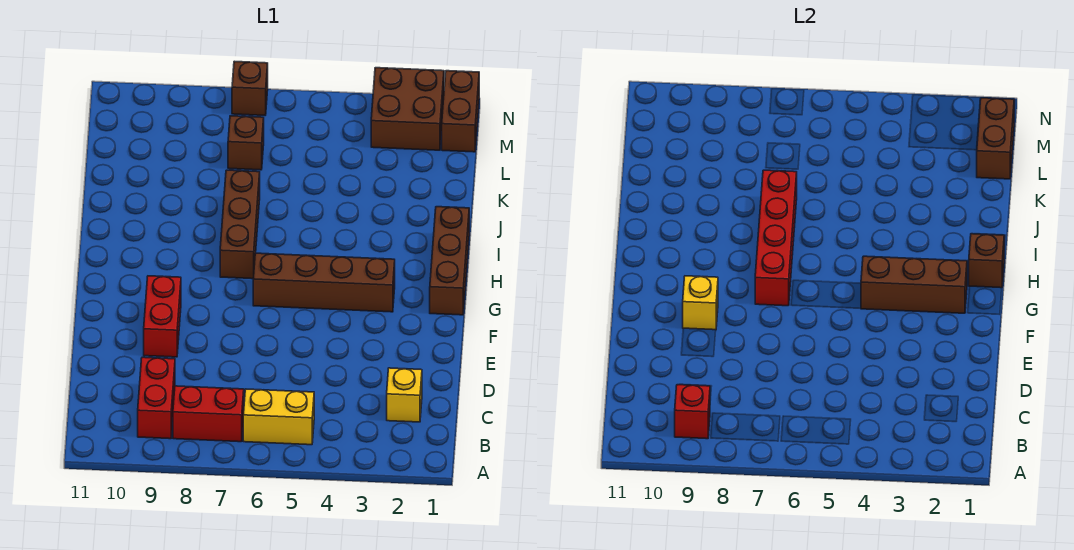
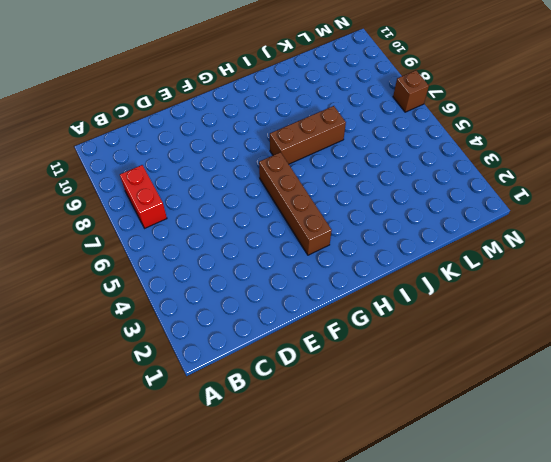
none -> yellow brick B5:B6 level 1
none -> red brick B9:C9 level 1
none -> yellow brick C2 level 1

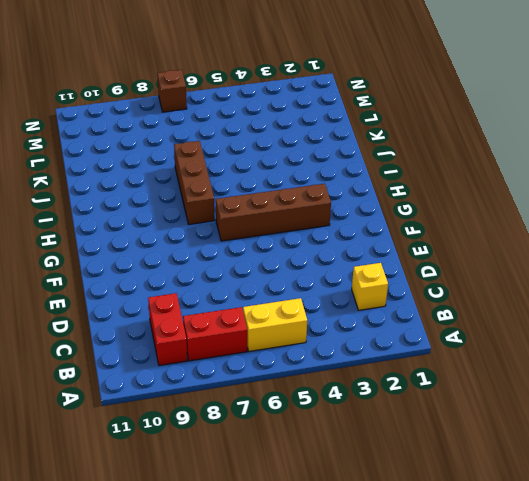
none -> red brick E9:F9 level 1
none -> brown brick G1:I1 level 1
none -> brown brick L7 level 1

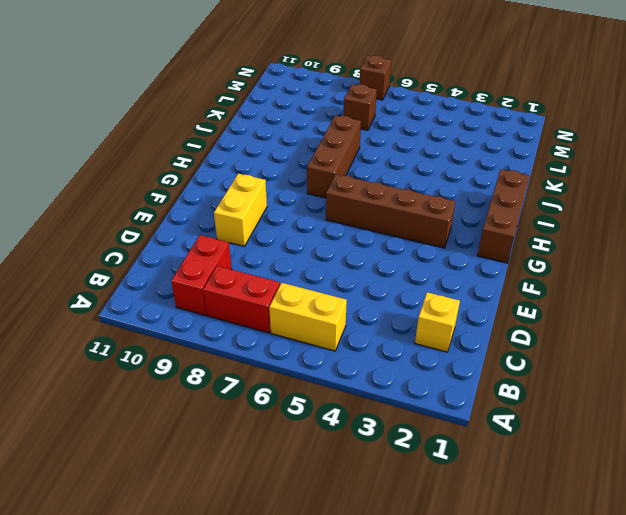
yellow brick E9:F9 level 1 -> red brick E9:F9 level 1
none -> brown brick M1:N1 level 1
none -> brown brick M2:N3 level 1
none -> red brick B9 level 2

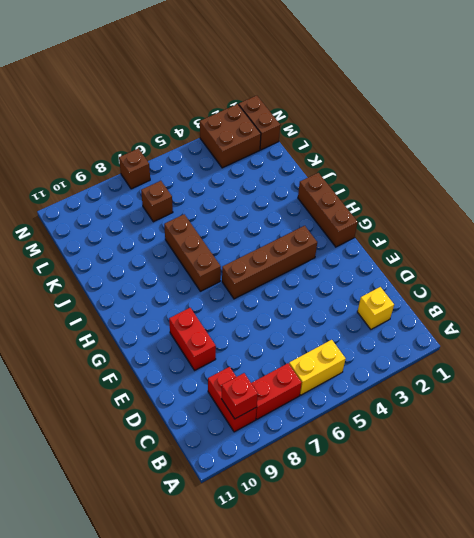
none -> yellow brick F9 level 2
none -> brown brick G2:G4 level 2
none -> red brick G7:J7 level 2

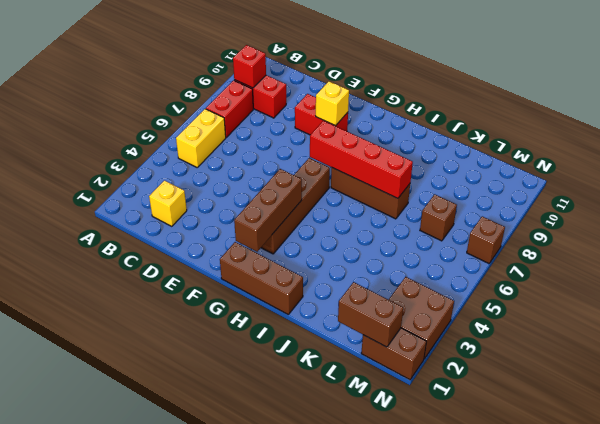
none -> brown brick H1 level 2

